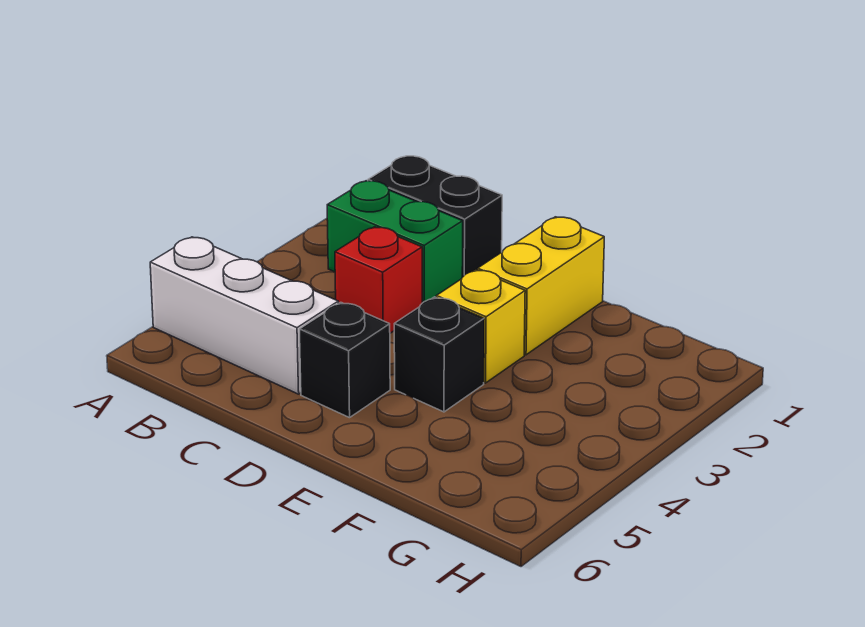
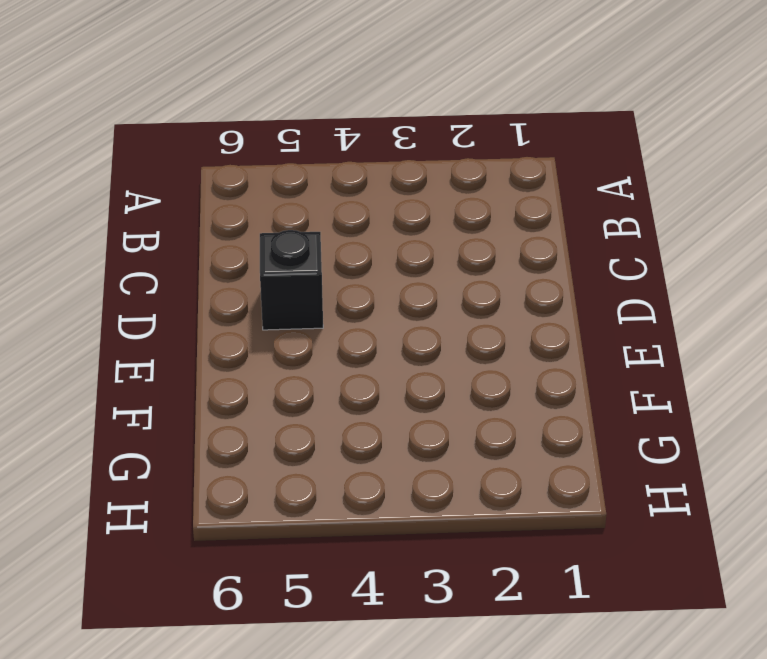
none -> white brick A5:C5 level 1
none -> black brick B1:C1 level 1

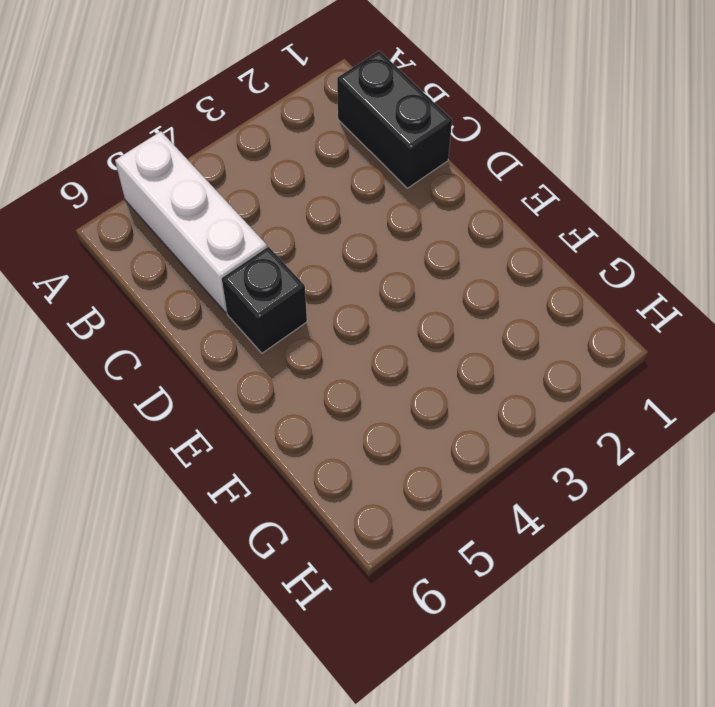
none -> green brick B2:C2 level 1
none -> red brick C3 level 1

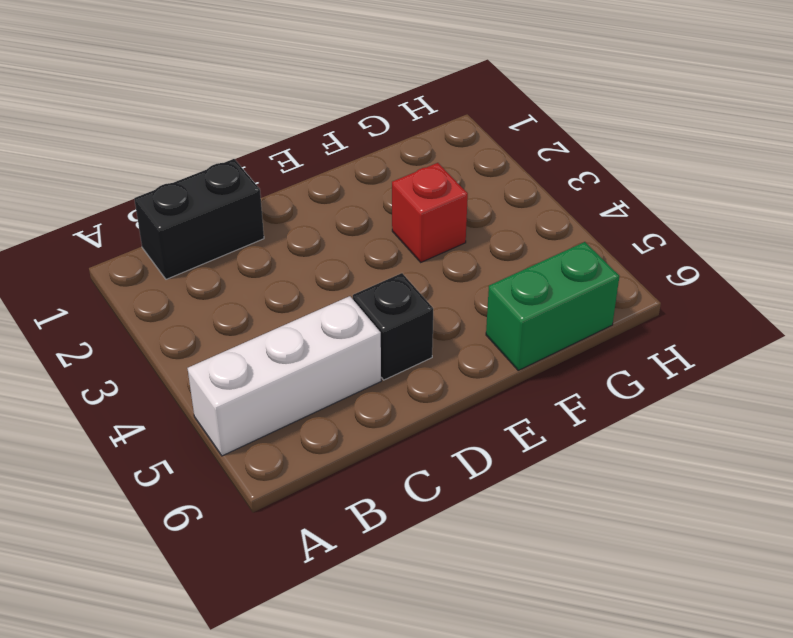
red brick F3 level 1 -> red brick C3 level 1
green brick F6:G6 level 1 -> green brick B2:C2 level 1
none -> yellow brick E1:E2 level 1
none -> yellow brick E3 level 1

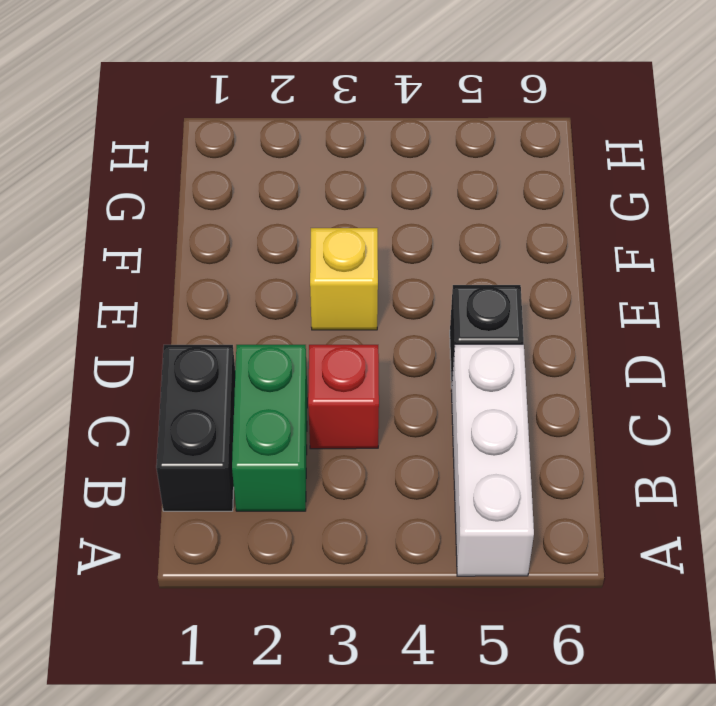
none -> yellow brick E1:E2 level 1
none -> black brick E4 level 1

